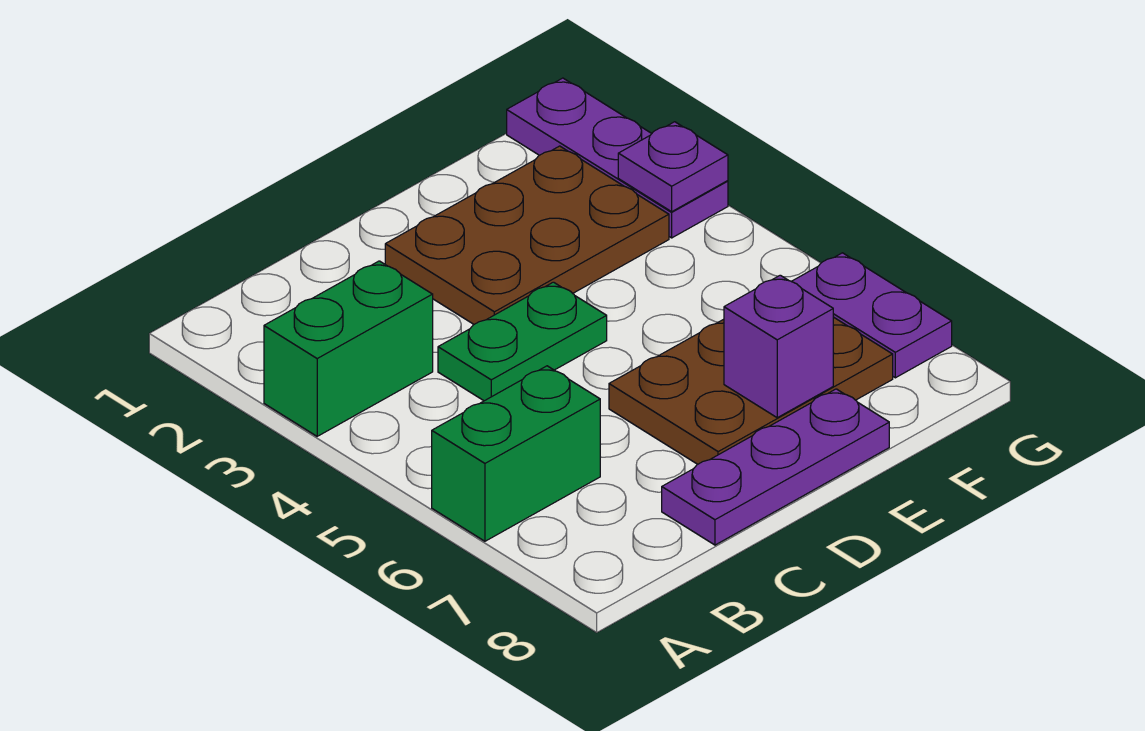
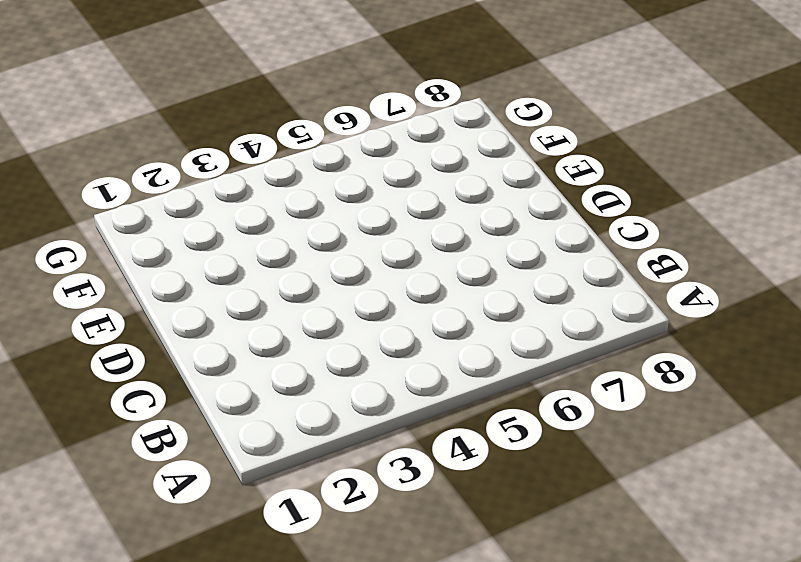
none -> green brick A3:B3 level 1
none -> green brick A6:B6 level 1

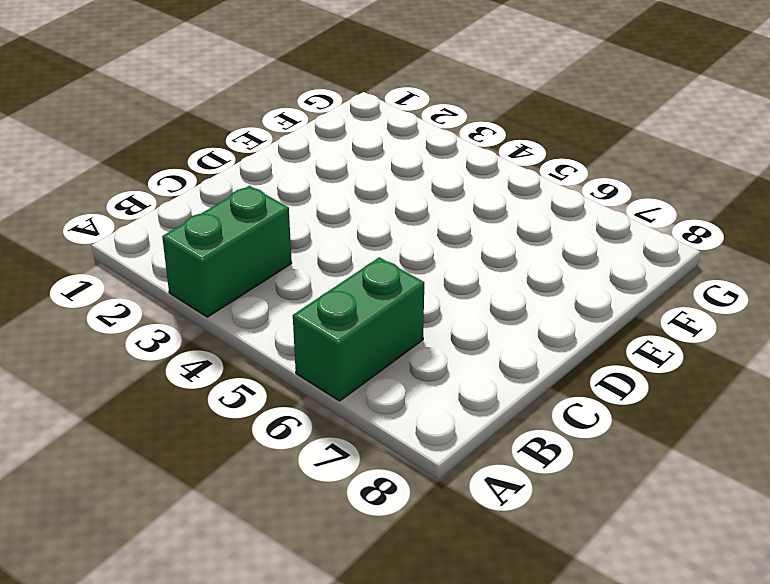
none -> green plate C4:D4 level 1
none -> purple plate C8:E8 level 1

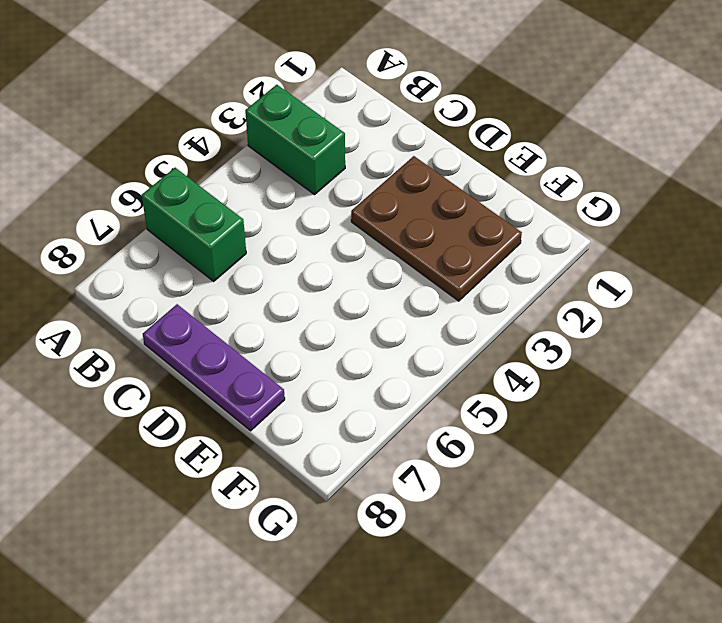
none -> green plate C4:D4 level 1
none -> brown plate D6:F7 level 1

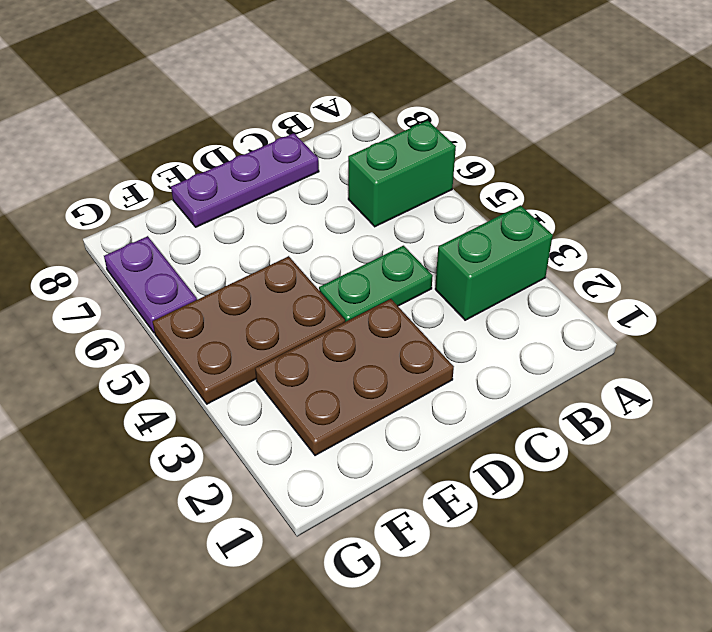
brown plate E4:G5 level 1 -> brown plate D6:F7 level 1
none -> purple plate G1:G3 level 1
none -> purple brick E7 level 2

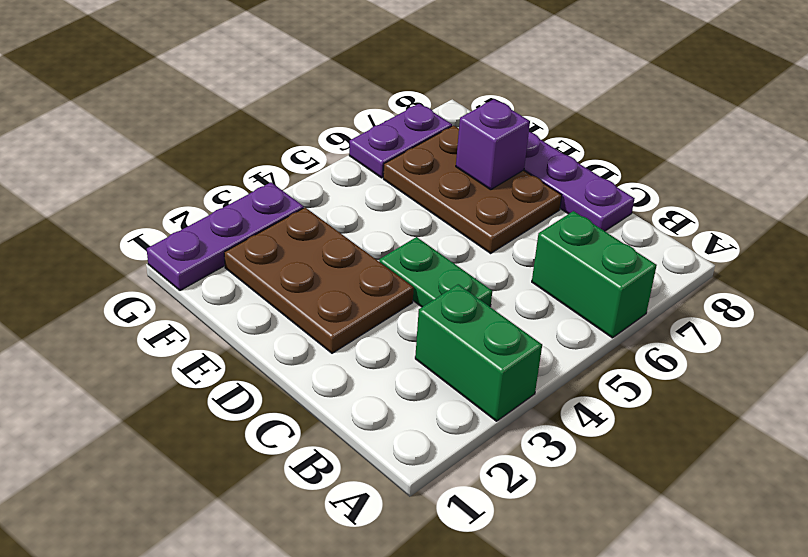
none -> purple plate G3 level 2

